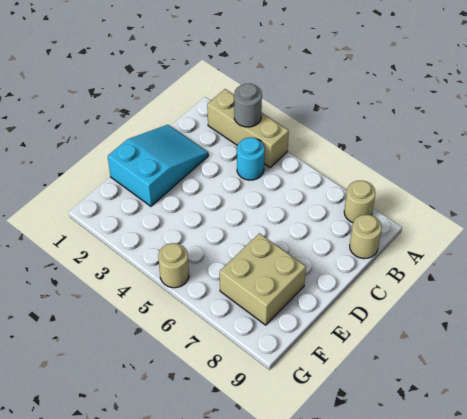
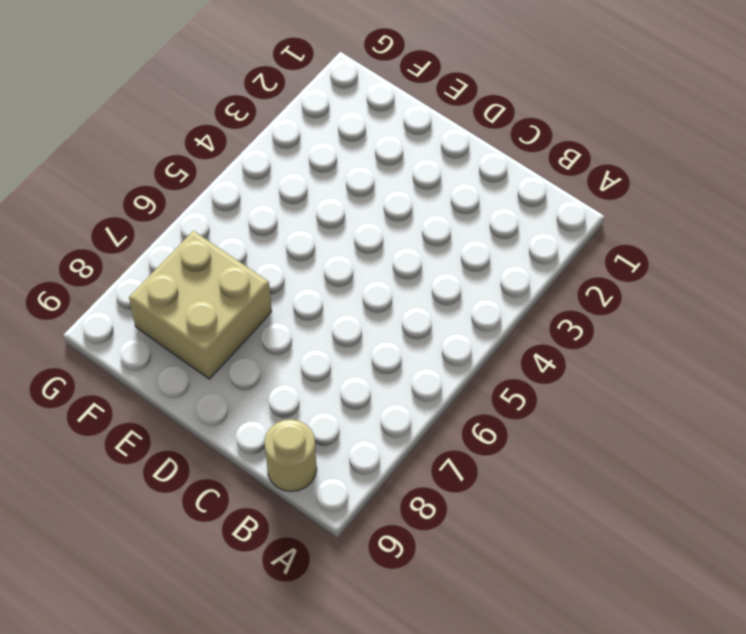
none -> tan brick A2:A4 level 1
none -> tan round brick A8 level 1

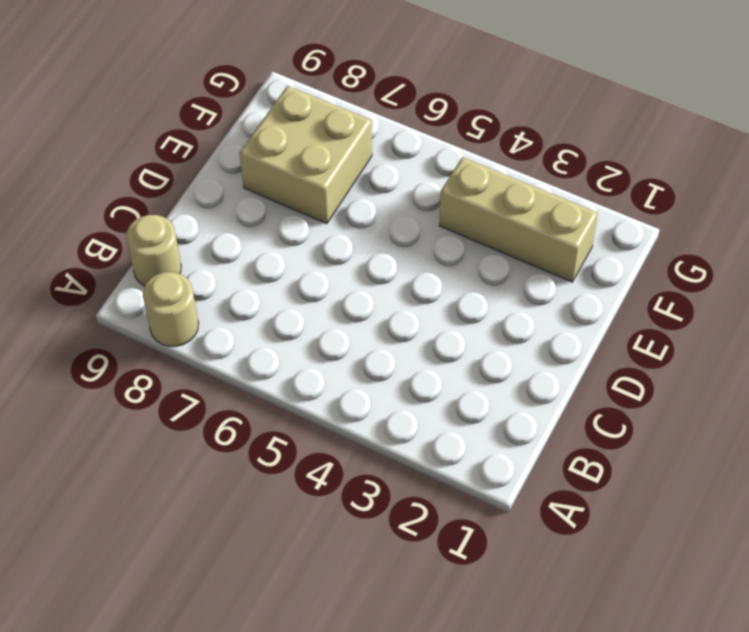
tan brick F2:F4 level 1 -> tan brick A2:A4 level 1
none -> cyan round brick B4 level 1
none -> cyan slope C1:E2 level 1 top E

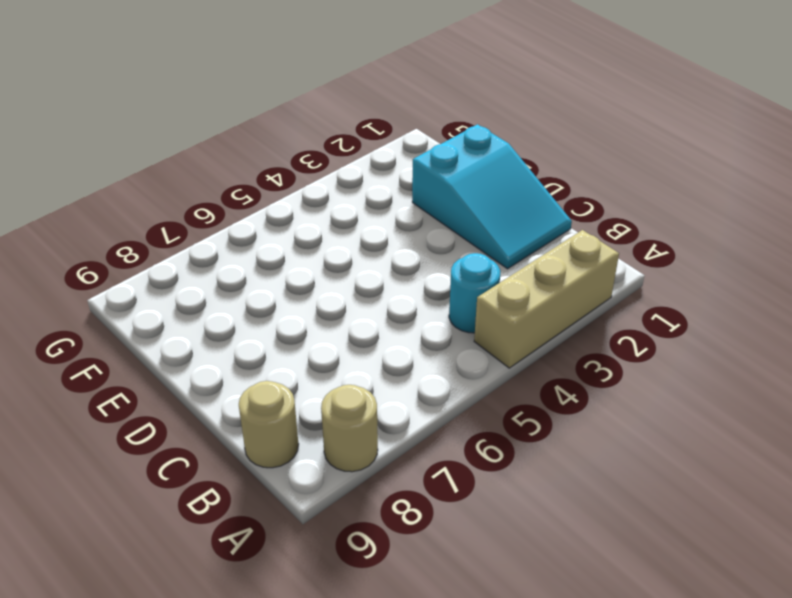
none -> tan brick E7:F8 level 1
none -> tan round brick G5 level 1

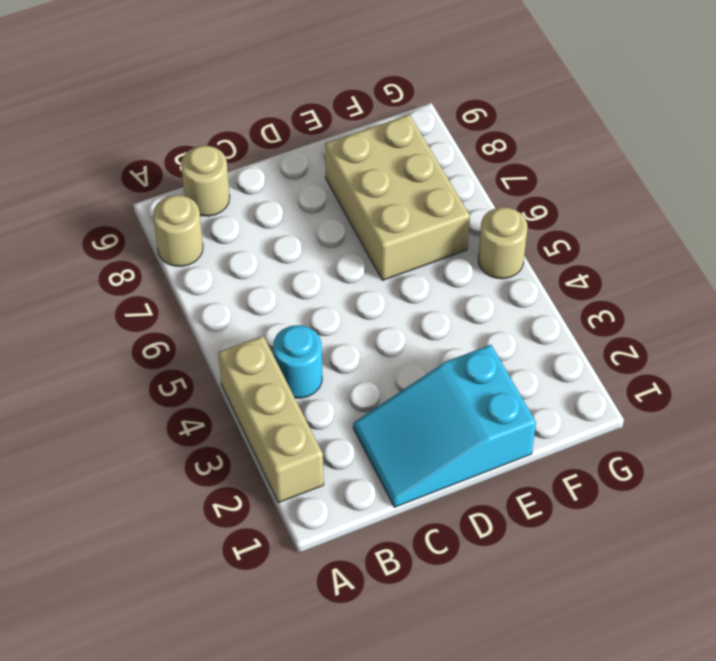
tan brick E6:F8 level 1 -> tan brick E7:F8 level 1
none -> grey round brick A3 level 2

